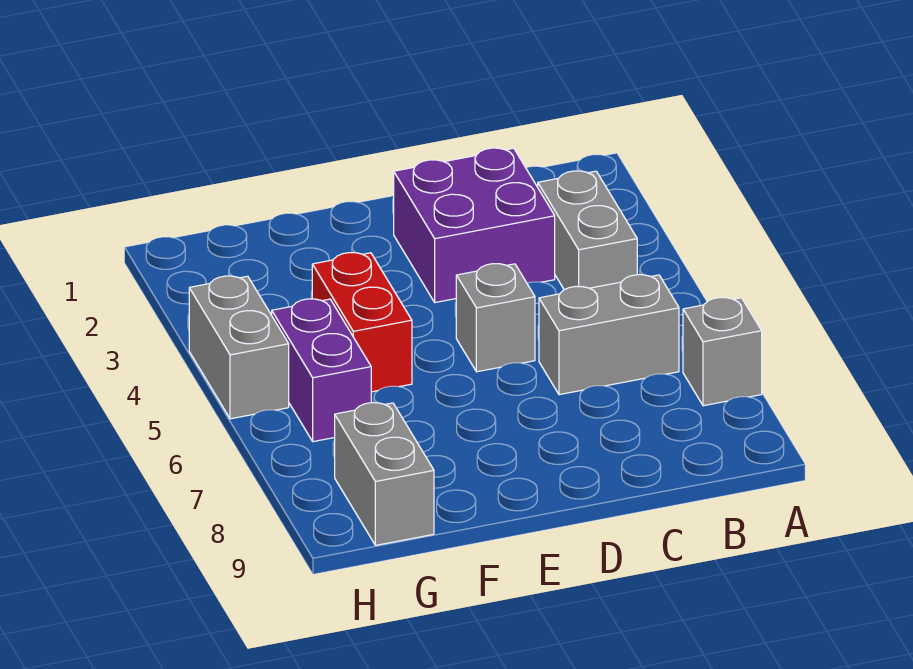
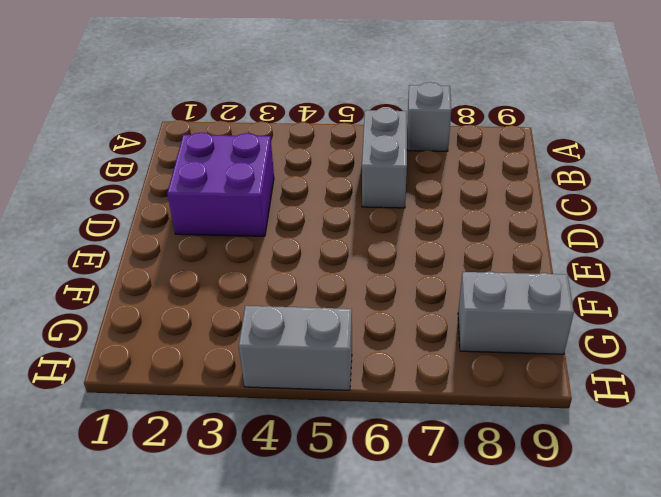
none -> grey brick B3:B4 level 1
none -> grey brick D5 level 1

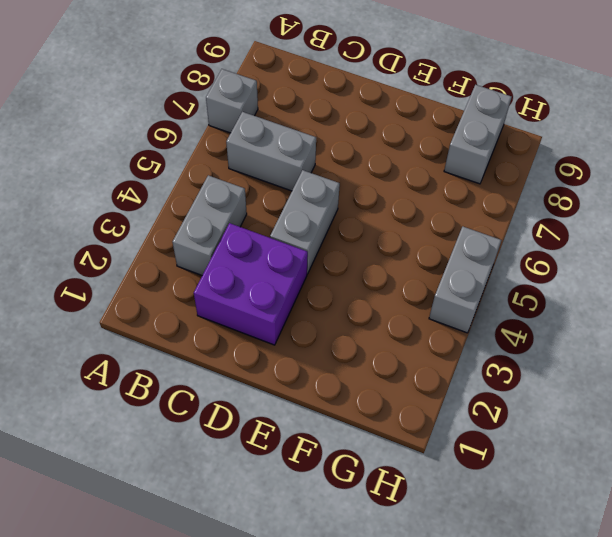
grey brick D4:D5 level 1 -> grey brick D5 level 1
none -> red brick F4:F5 level 1
none -> purple brick G5:G6 level 1

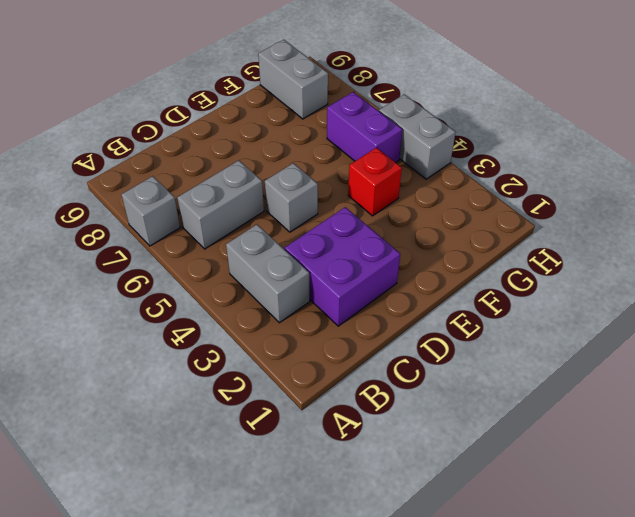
red brick F4 level 1 -> red brick F4:F5 level 1

